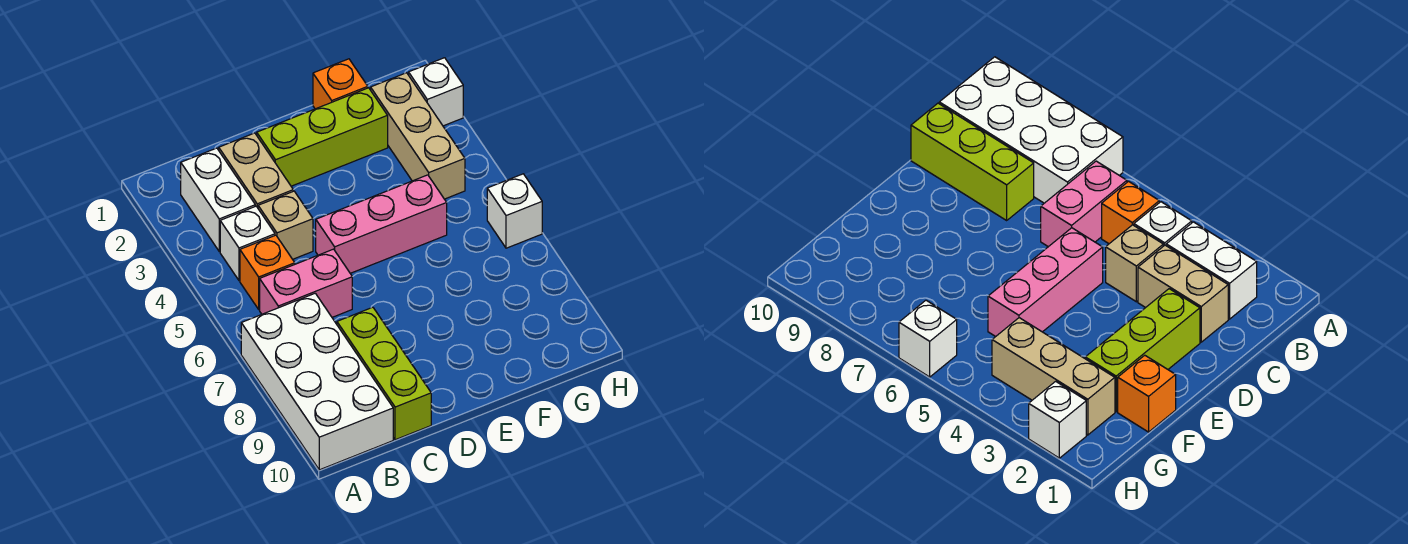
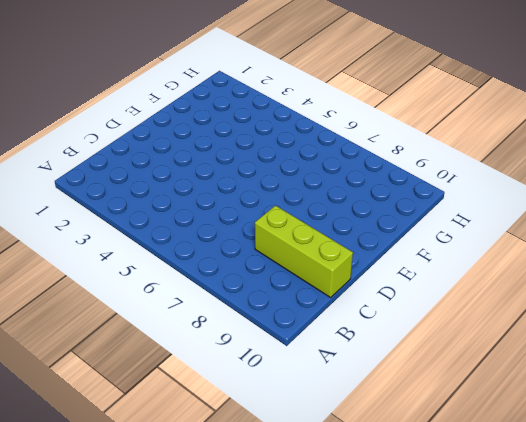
none -> white brick A7:B10 level 1
none -> white brick B2:B3 level 1
none -> white brick B4 level 1

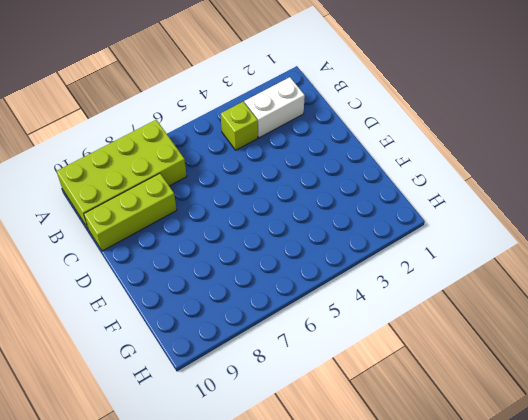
lime brick A7:B10 level 1 -> white brick A7:B10 level 1
lime brick B4 level 1 -> white brick B4 level 1
none -> orange brick B5 level 1
none -> pink brick B6:C6 level 1
none -> tan brick C2:C3 level 1

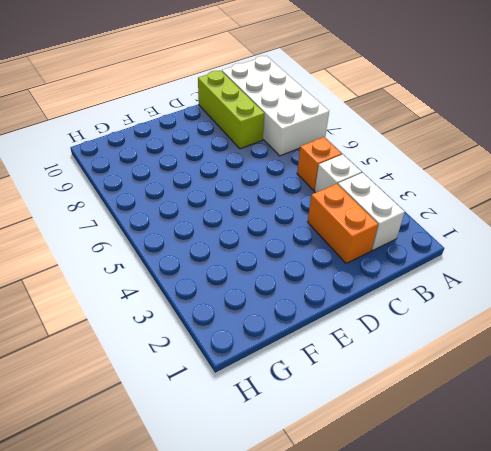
orange brick C2:C3 level 1 -> tan brick C2:C3 level 1
none -> pink brick B6:C6 level 1
none -> tan brick C4 level 1
none -> lime brick D2:F2 level 1

